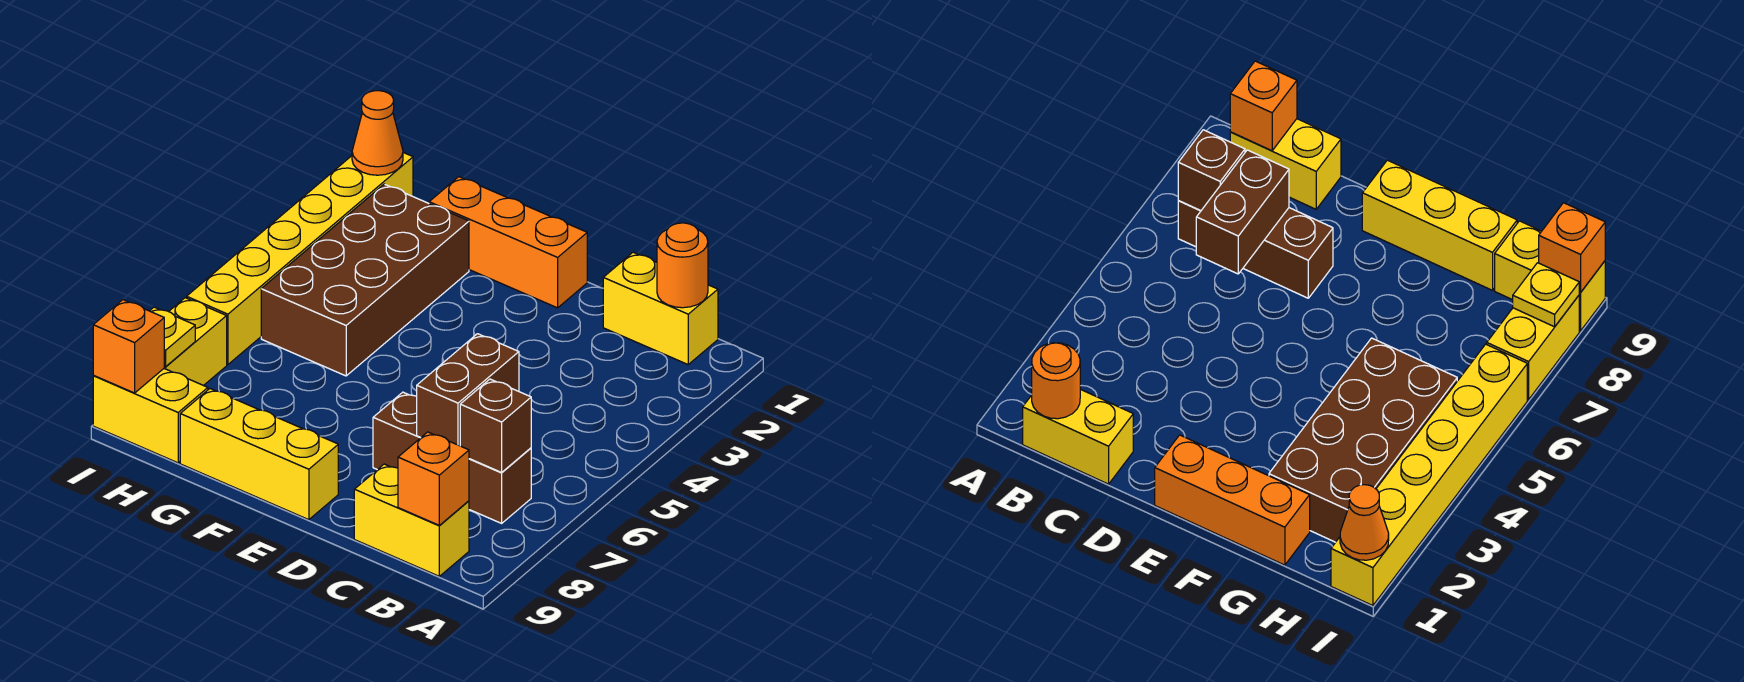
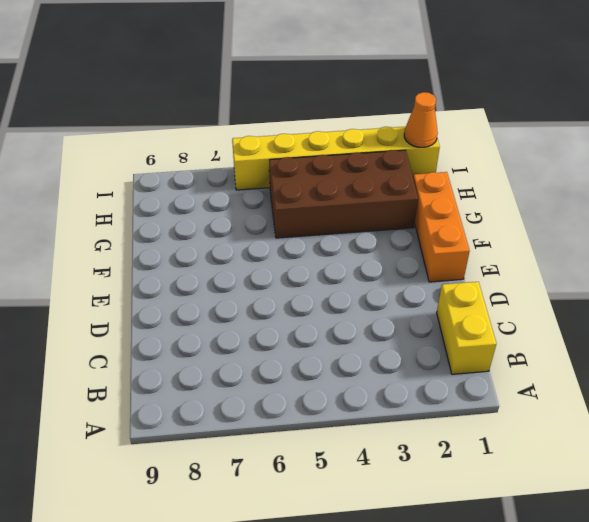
none -> brown brick B7:D7 level 1
none -> yellow brick B9:C9 level 1
none -> yellow brick E9:G9 level 1

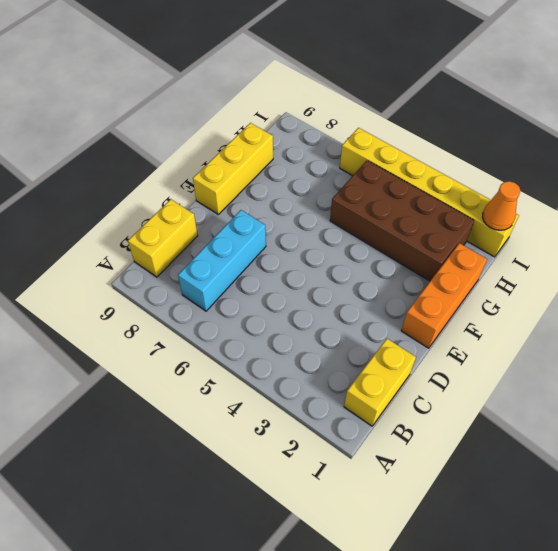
cyan brick B7:D7 level 1 -> brown brick B7:D7 level 1
none -> yellow brick H9:I9 level 1
none -> yellow brick I7:I8 level 1
none -> orange round brick B1 level 2

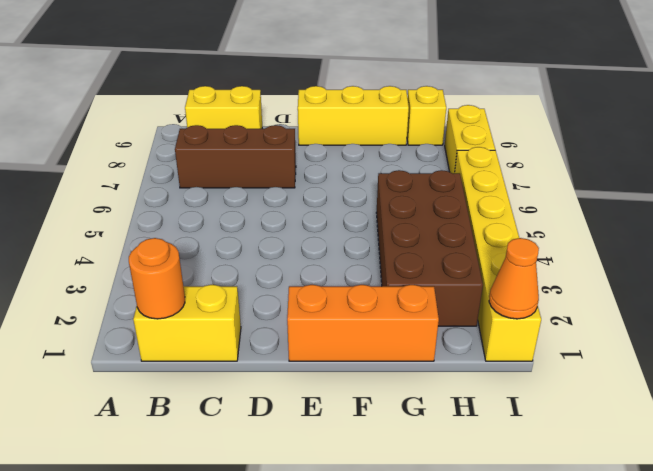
yellow brick H9 level 1 -> yellow brick H9:I9 level 1
none -> brown brick B7 level 2
none -> orange brick B9 level 2
none -> brown brick C6:C7 level 2

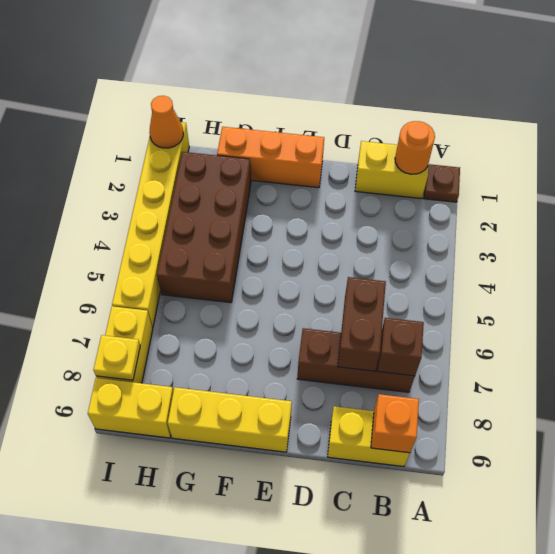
brown plate A1 level 1 -> none
none -> orange brick I9 level 2

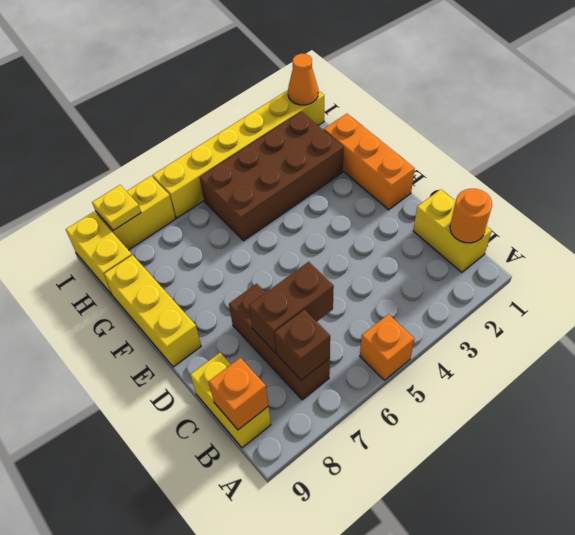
orange brick A5 level 1 -> orange brick I9 level 2

